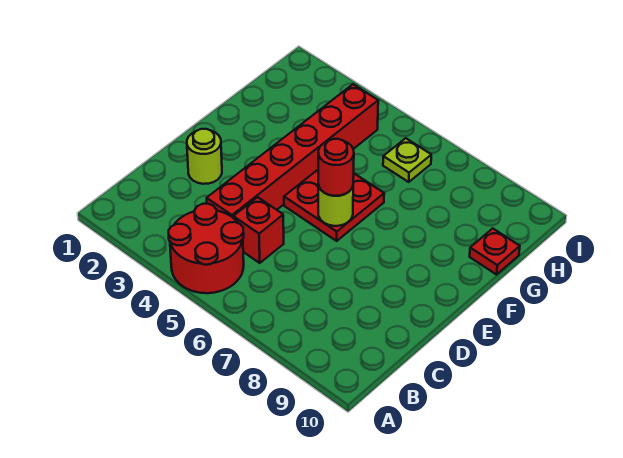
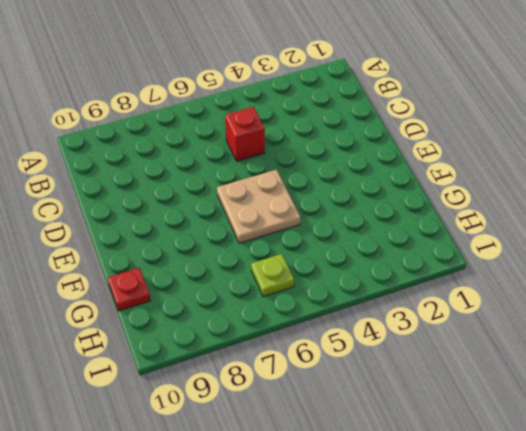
tan plate E5:F6 level 1 -> red plate E5:F6 level 1
none -> red round brick A4:B5 level 1
none -> red brick C4:H4 level 1

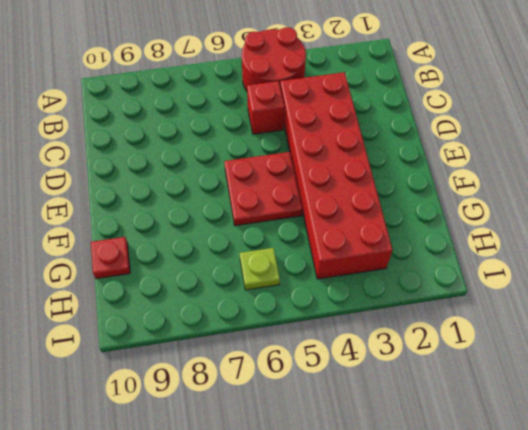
red brick C3:H4 level 1 -> red brick C4:H4 level 1
none -> lime round brick D2 level 1
none -> lime round brick E6 level 2

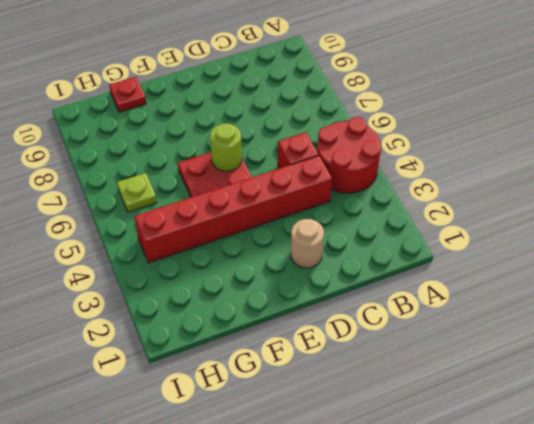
tan round brick D2 level 1 -> lime round brick D2 level 1
none -> red round brick E6 level 3

